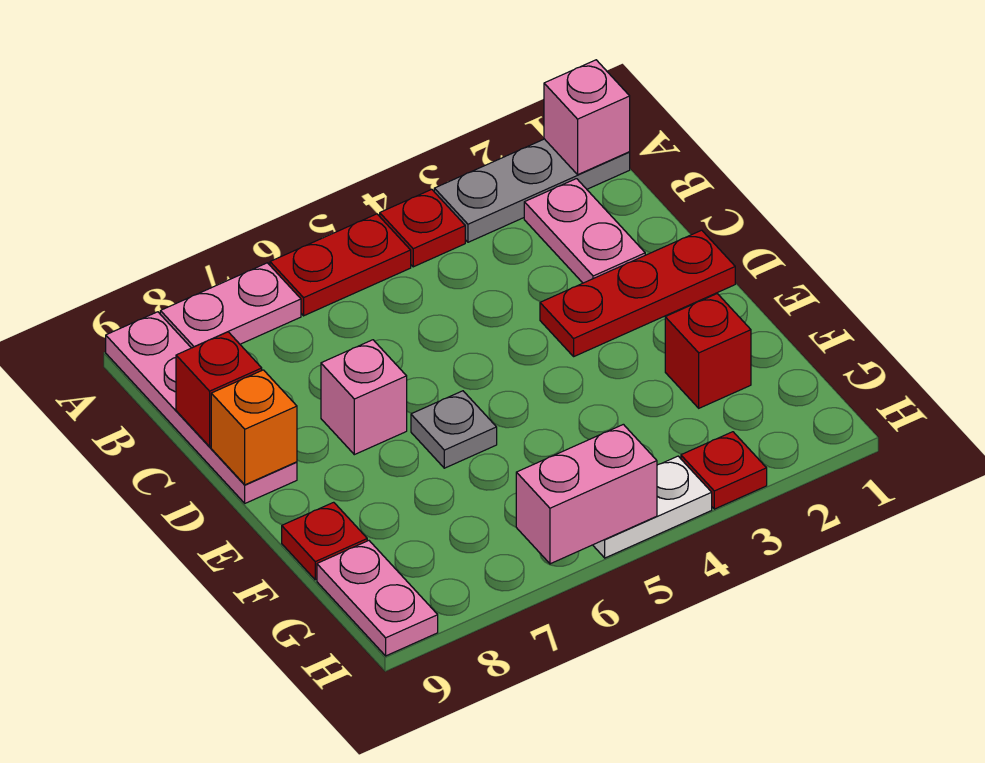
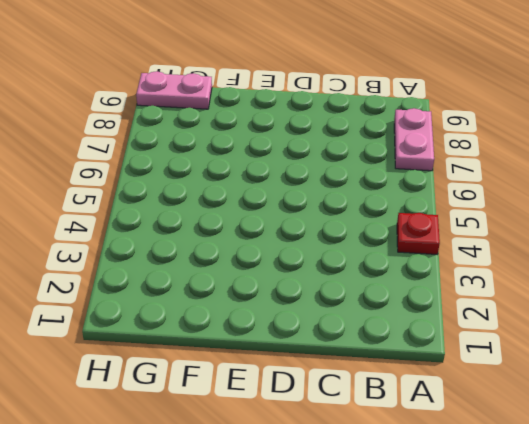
none -> grey plate A1:A3 level 1
none -> red plate A5:A6 level 1
none -> pink plate A9:D9 level 1

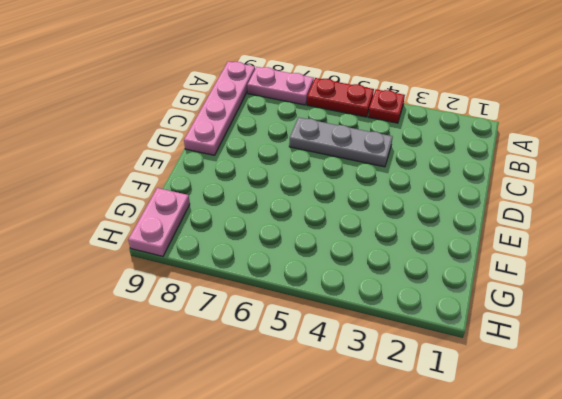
grey plate C4:C6 level 1 -> grey plate A1:A3 level 1
none -> pink plate B2:C2 level 1
none -> red plate D1:D3 level 1
none -> pink brick D7 level 1

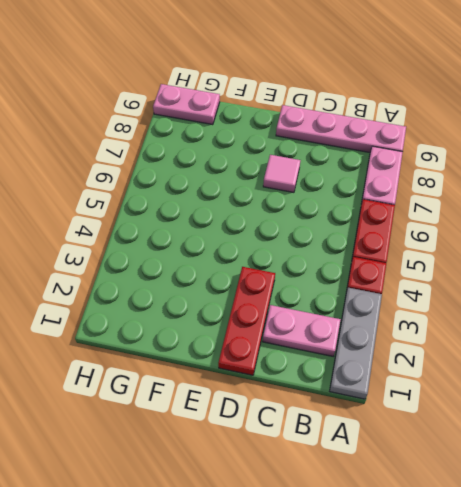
pink tile D7 level 1 -> pink brick D7 level 1
none -> grey plate E6 level 1
none -> red brick F2 level 1
none -> red plate F9 level 1

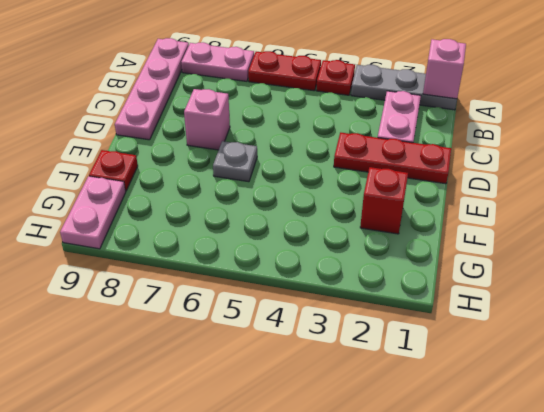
none -> red plate H3 level 1
none -> white plate H4:H5 level 1
none -> red brick C9 level 2

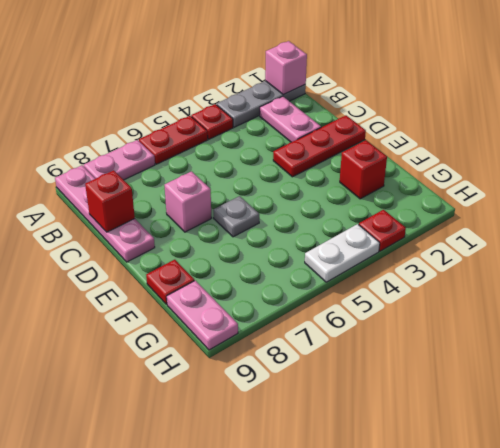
none -> orange brick D9 level 2
none -> pink brick H5:H6 level 2

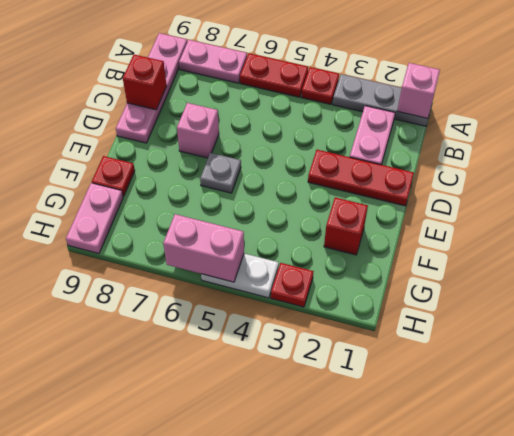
none -> orange brick D9 level 2

